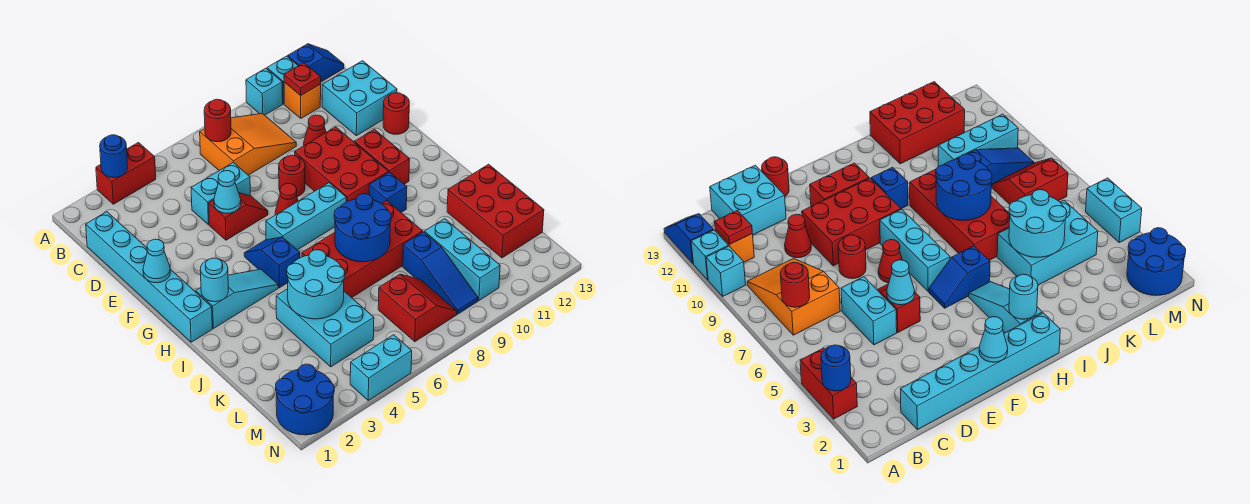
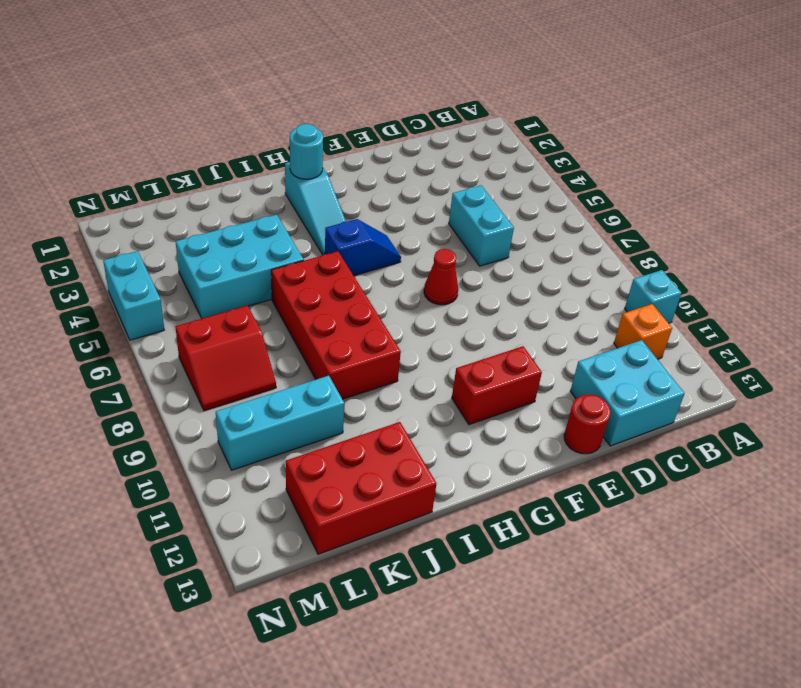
none -> red brick A3:A4 level 1
none -> cyan brick A11 level 1
none -> blue slope A12:A13 level 1 top 12
none -> orange slope B7:C9 level 1 top 7

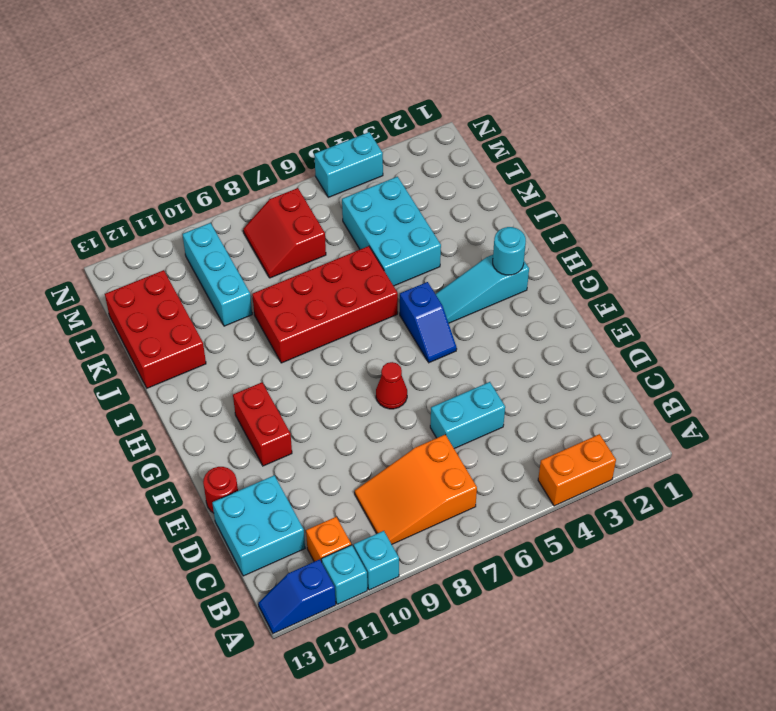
orange brick A3:A4 level 1 -> red brick A3:A4 level 1
none -> cyan brick C1:H1 level 1
none -> red cone D10 level 1
none -> red slope E5:E6 level 1 top 5
none -> red round brick E8 level 1

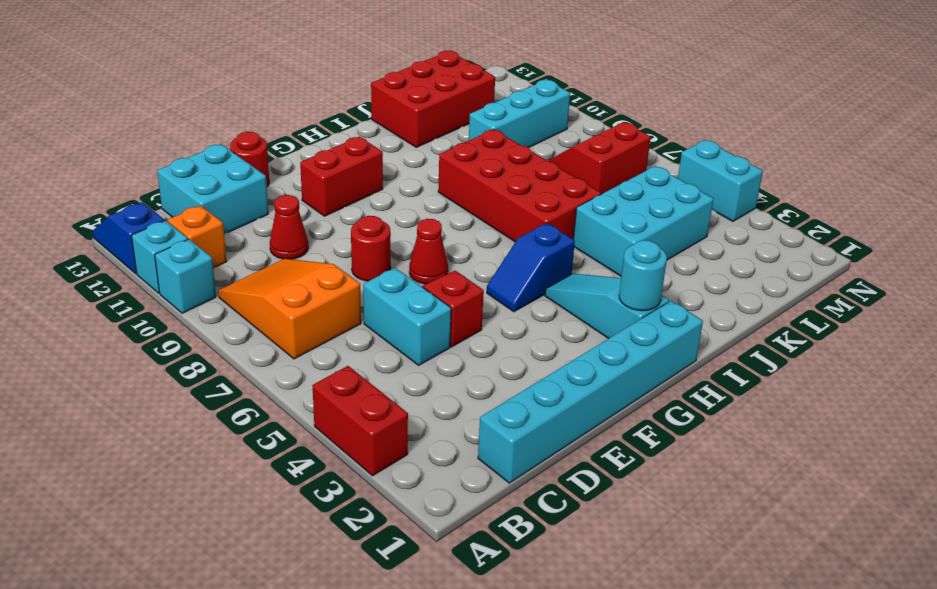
none -> red brick E9:G10 level 1
none -> cyan brick G6:G8 level 1
none -> blue brick H10 level 1
none -> blue slope K9:M9 level 1 top K

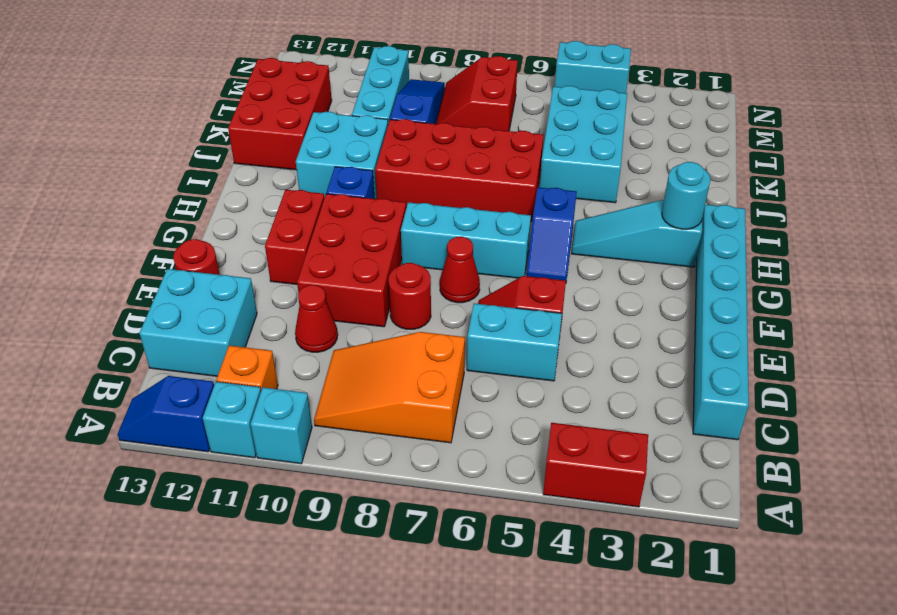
cyan brick I10:J11 level 1 -> none
none -> blue round brick M1:N2 level 1
none -> blue round brick A3 level 2
none -> red round brick B7 level 2
none -> red plate B11 level 2

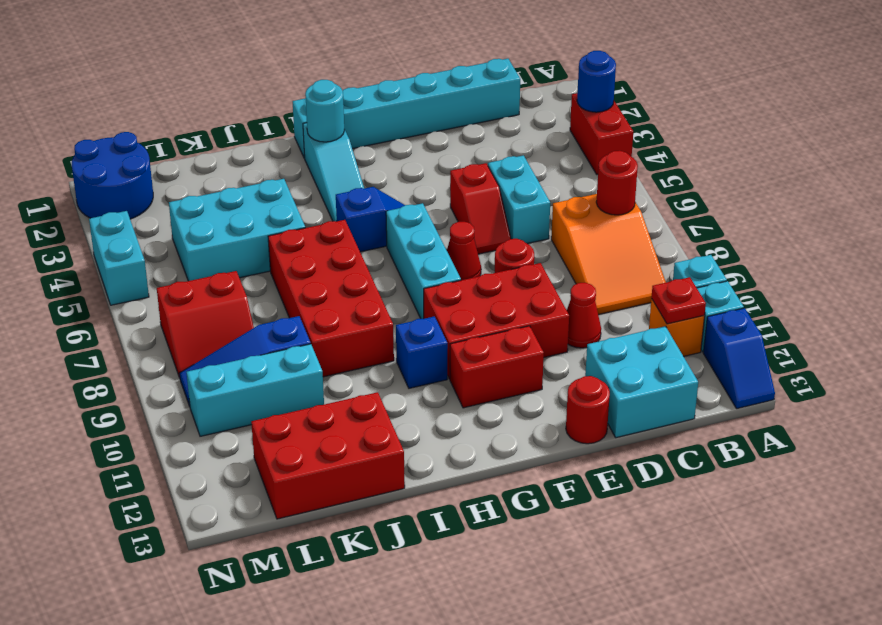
none -> cyan cone E5 level 2
none -> cyan cone F1 level 2
none -> blue round brick I7:J8 level 2
none -> cyan round brick J4:K5 level 2

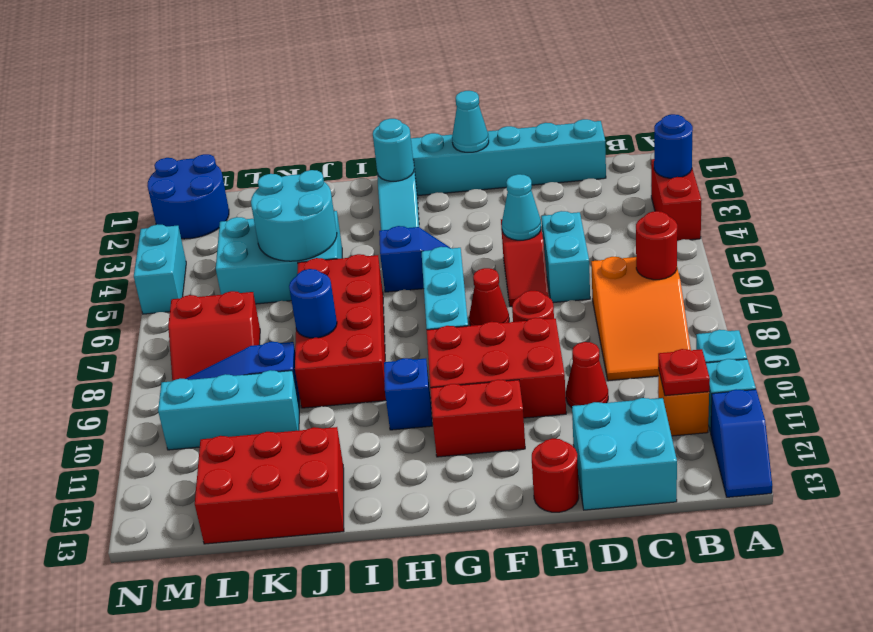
blue round brick J8 level 2 -> blue round brick I7:J8 level 2

